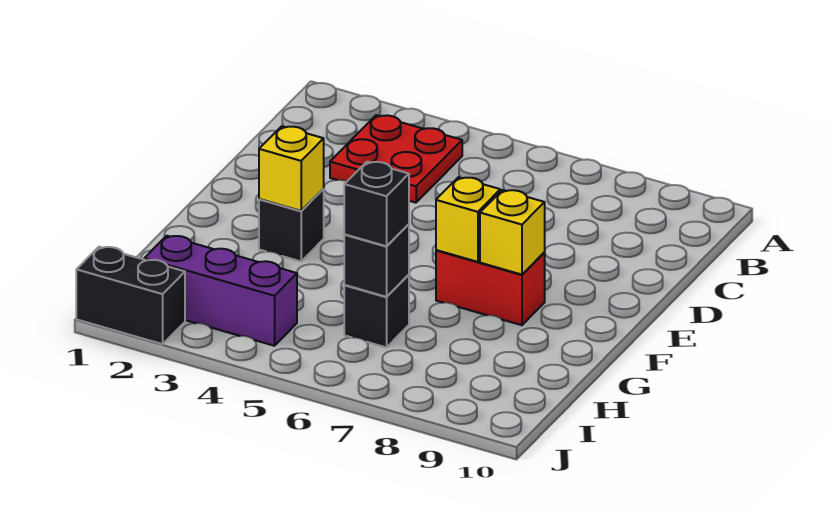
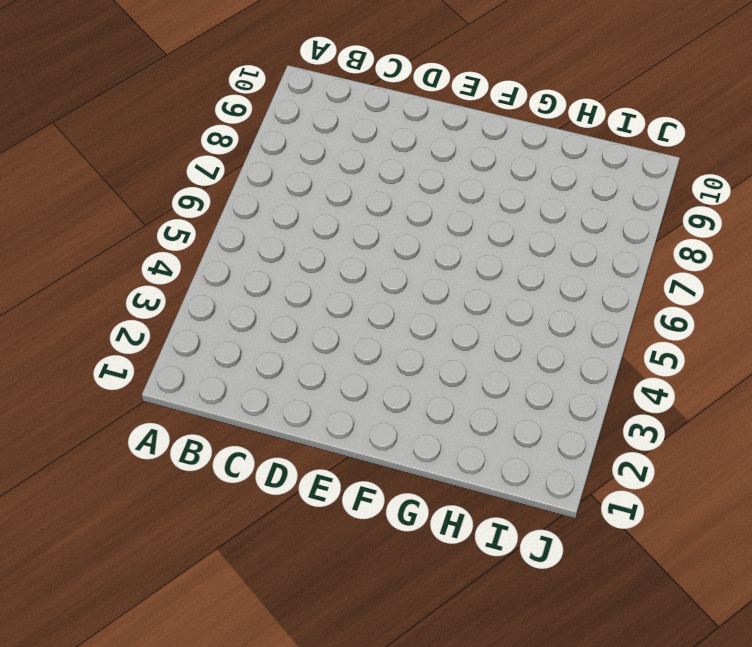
none -> red plate B3:C4 level 1
none -> black brick F3 level 1

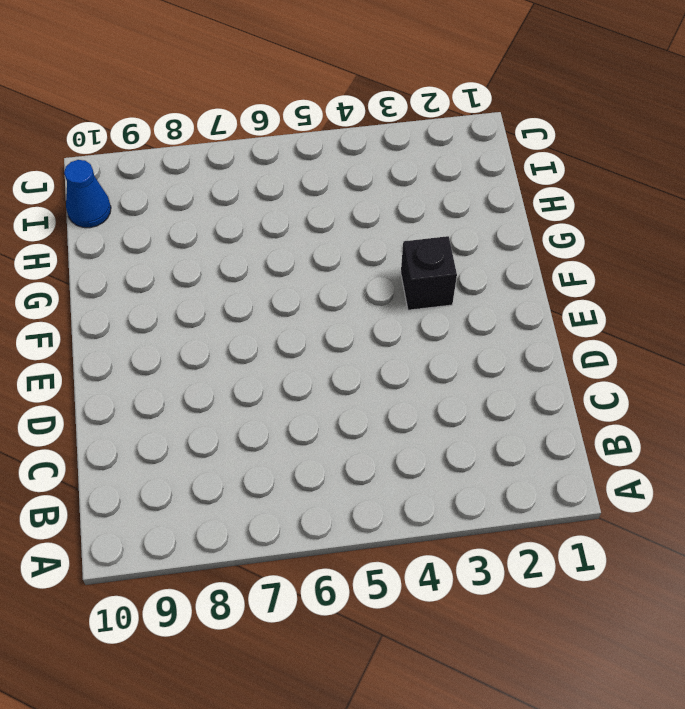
blue cone I10 level 1 -> none
none -> red plate B3:C4 level 1
none -> red brick F7:F8 level 1

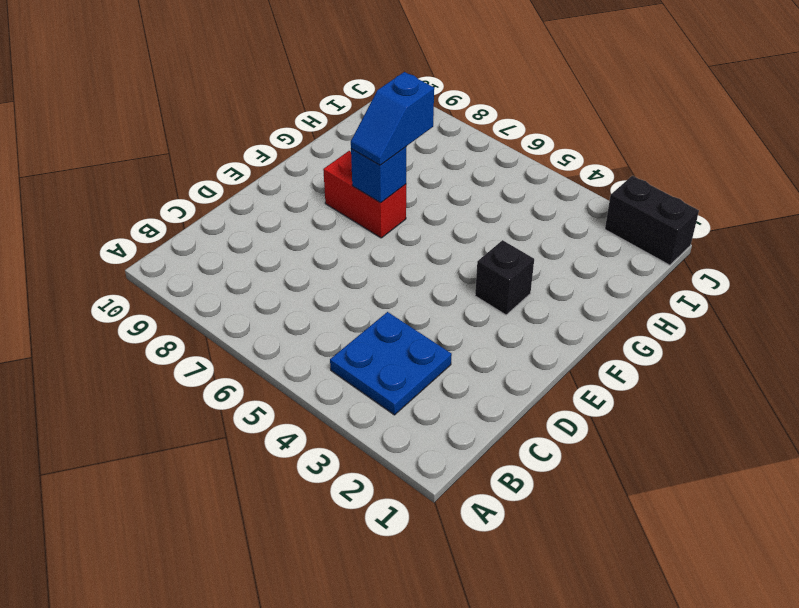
blue plate B3:C4 level 1 -> red plate B3:C4 level 1
blue brick F7 level 2 -> yellow brick F7 level 2
blue slope F7:G7 level 3 top G -> none
none -> black brick H6 level 1
none -> purple brick I2:I4 level 1

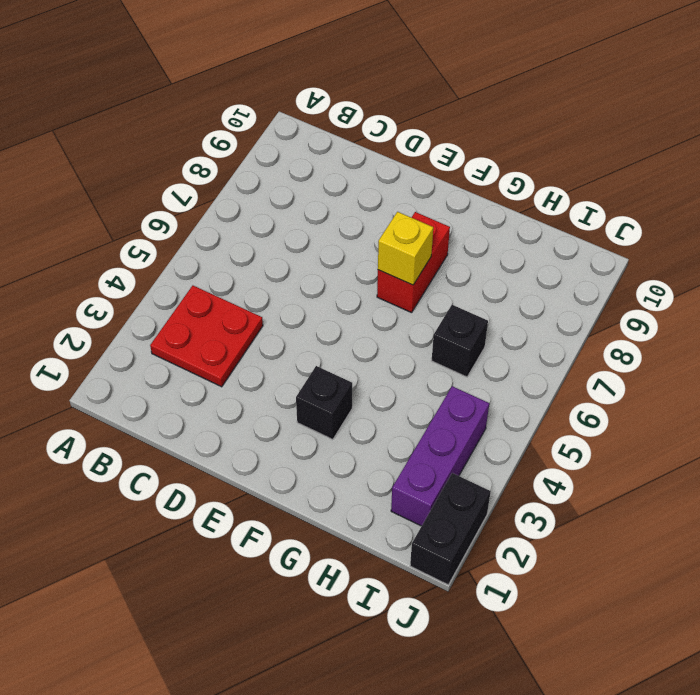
none -> yellow brick F3 level 2
none -> yellow brick F8 level 2

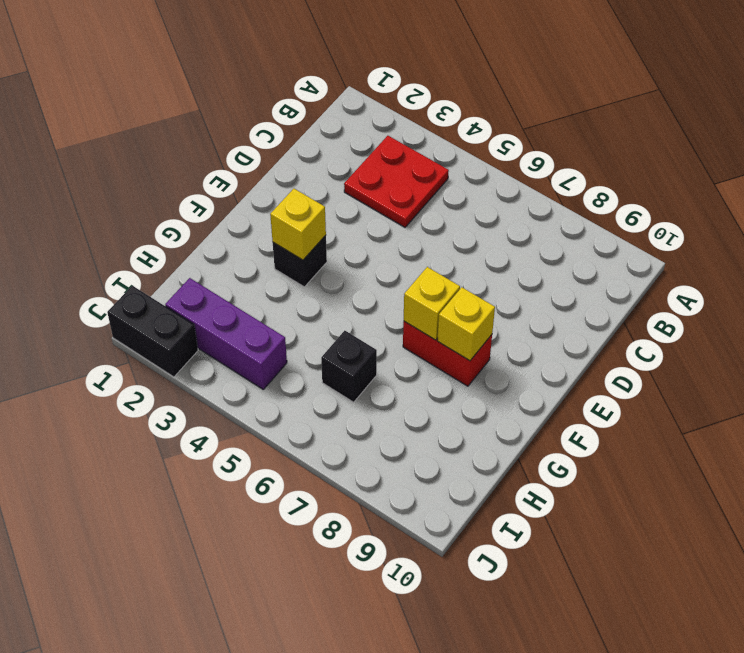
none -> black brick H6 level 2
none -> black brick H6 level 3

